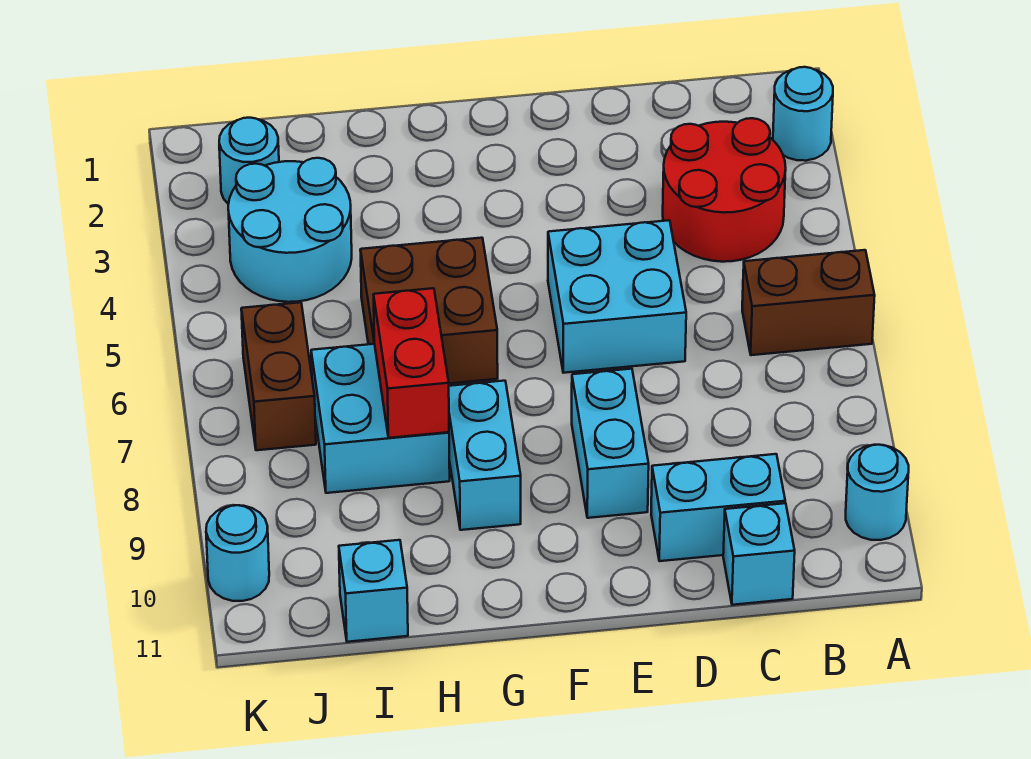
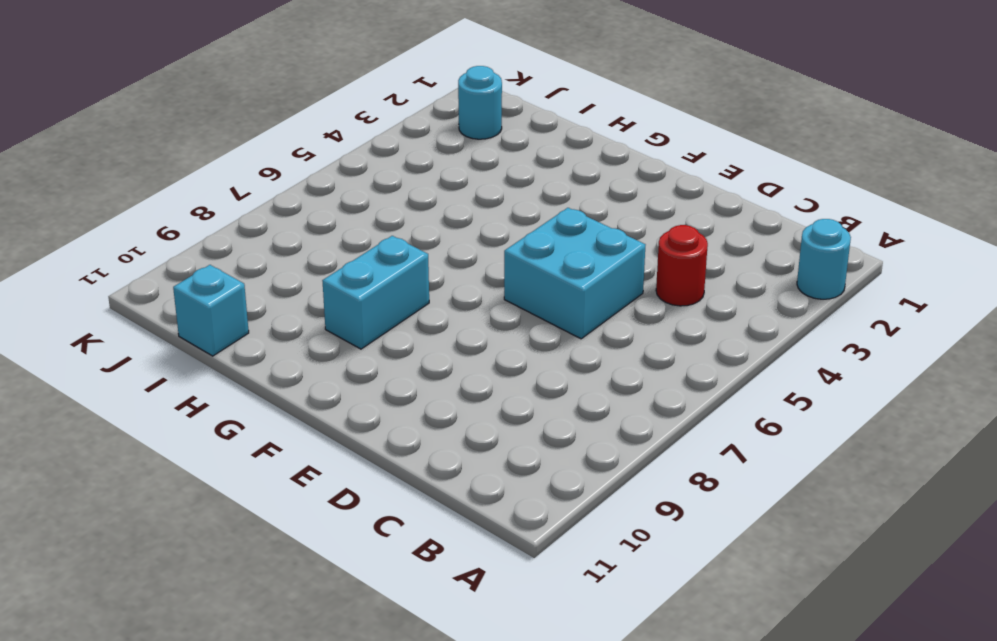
red round brick C4 level 1 -> red round brick B3:C4 level 1
none -> brown brick A6:B6 level 1
none -> cyan round brick A10 level 1
none -> cyan brick C10:D10 level 1

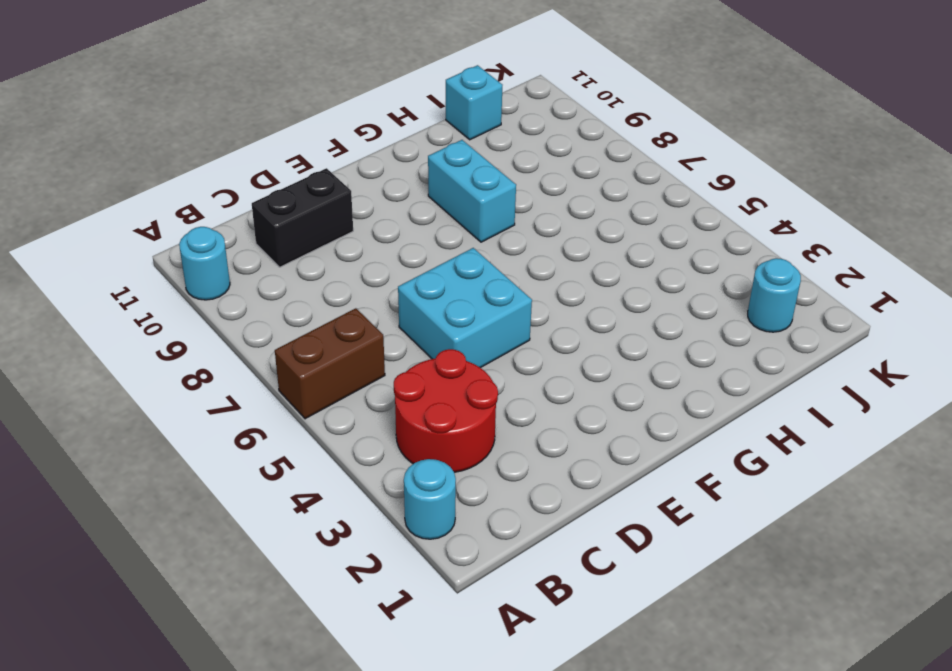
black brick C10:D10 level 1 -> cyan brick C10:D10 level 1
none -> cyan brick C11 level 1
none -> cyan brick E8:E9 level 1
none -> brown brick G5:H6 level 1

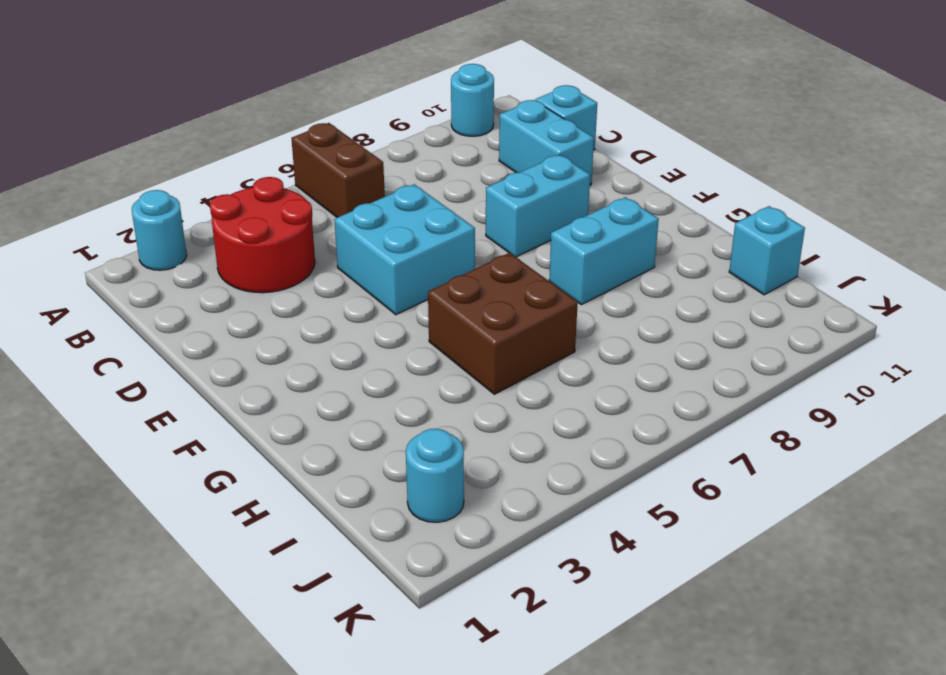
none -> cyan brick H7:I8 level 1
none -> cyan round brick I3:J4 level 1
none -> brown brick J6:J7 level 1

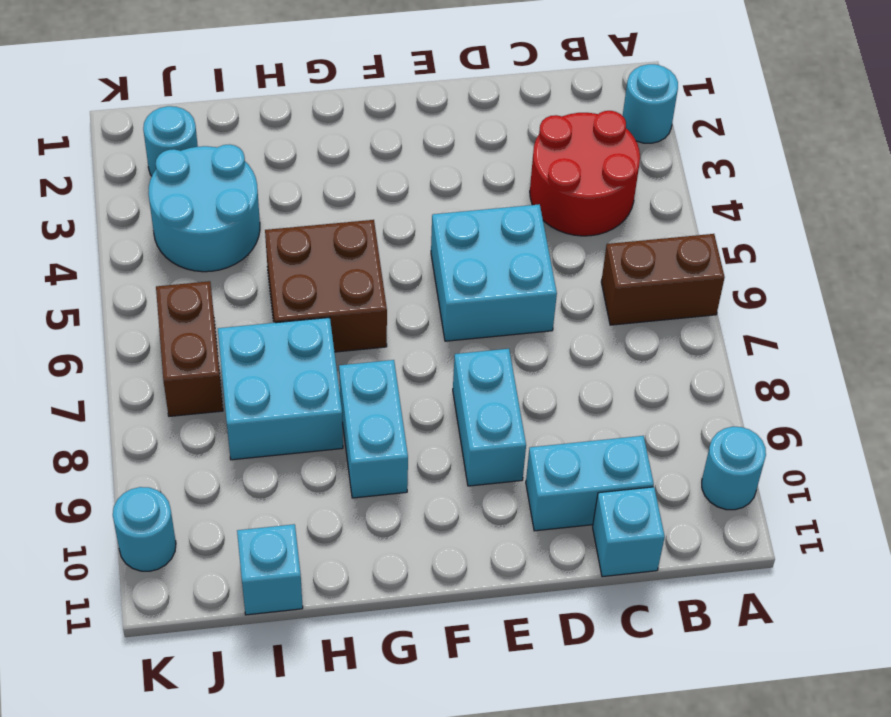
none -> red brick H7:H8 level 2

